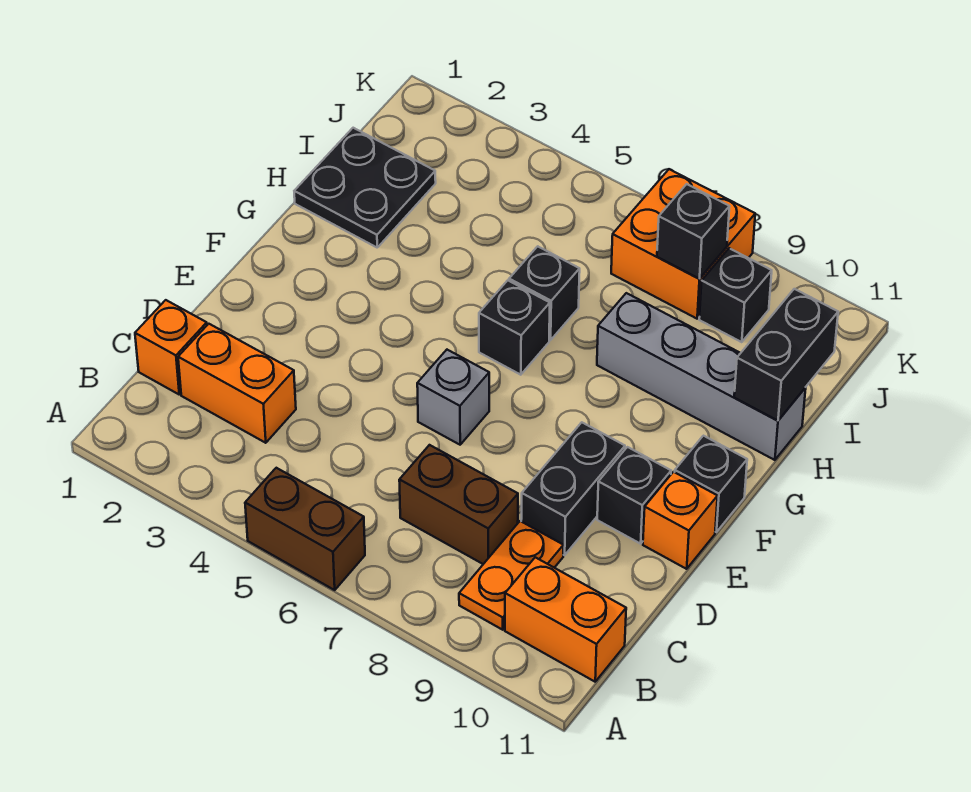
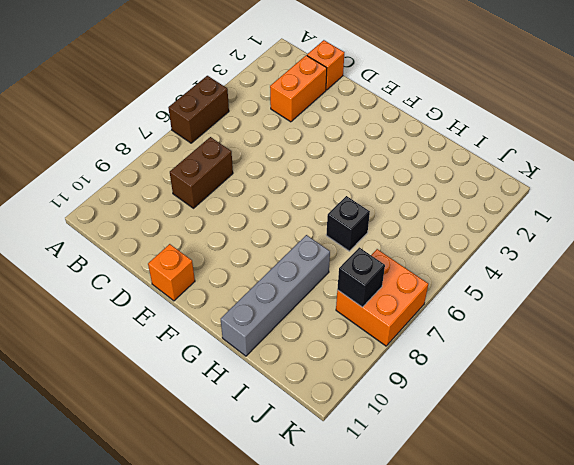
none -> orange plate B9:C9 level 1
none -> orange brick B10:B11 level 1
none -> black brick D9:E9 level 1

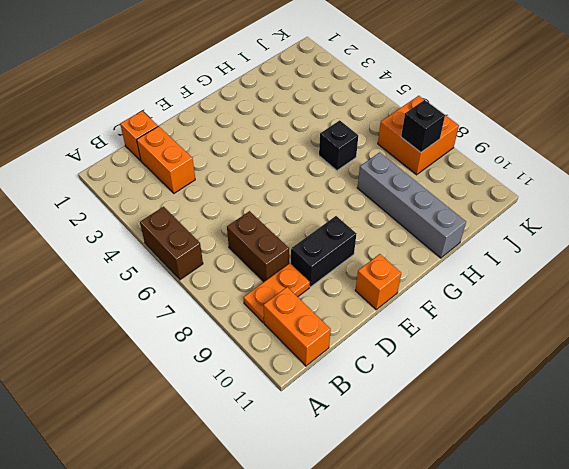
none -> grey brick E6 level 1
none -> black brick E10 level 1
none -> black brick F11 level 1

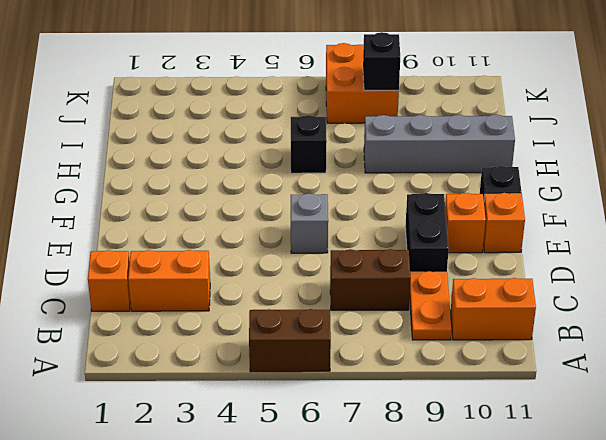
orange brick E10 level 1 -> black brick E10 level 1
none -> black brick G6 level 1
none -> black plate H1:I2 level 1
none -> black brick J9 level 1

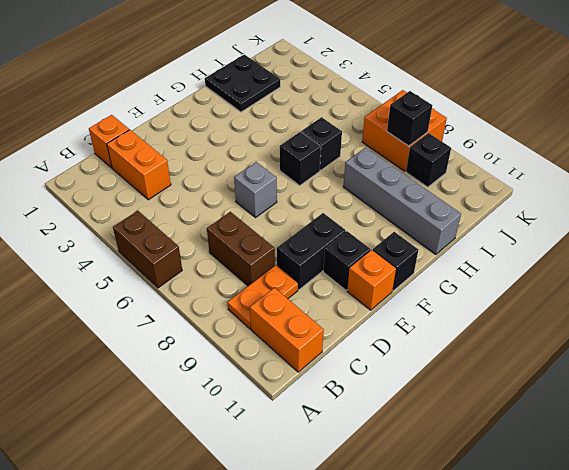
none -> black brick H11:I11 level 2

